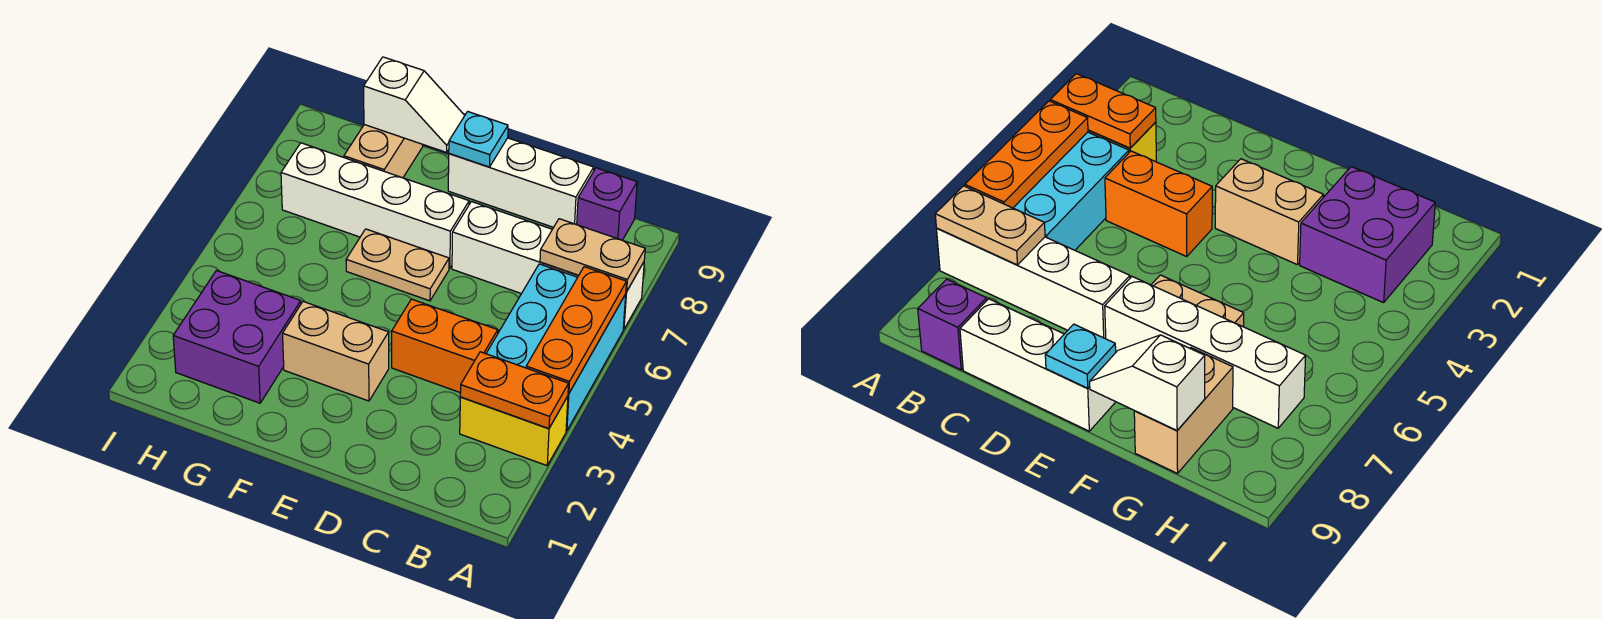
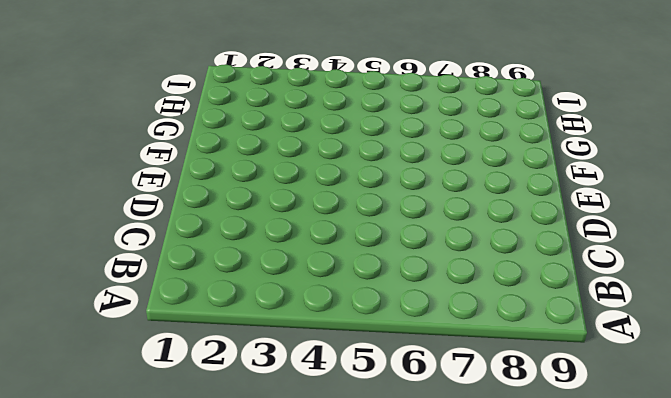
none -> yellow brick A3:B3 level 1
none -> cyan brick A4:B6 level 1
none -> white brick A7:D7 level 1

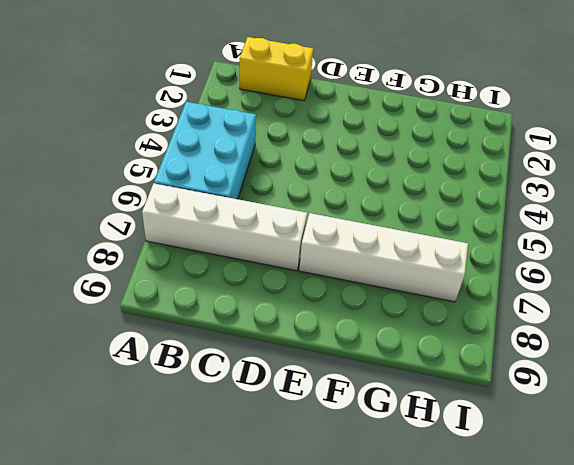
yellow brick B1:C1 level 1 -> yellow brick A3:B3 level 1
none -> purple brick B9 level 1
none -> orange brick C4:D4 level 1
none -> white brick C9:E9 level 1

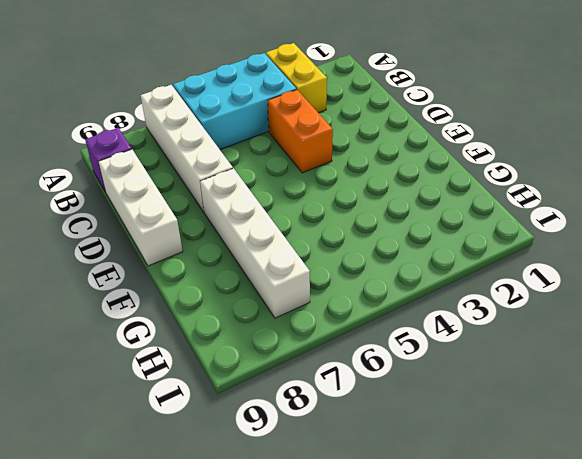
none -> tan brick E3:F3 level 1
none -> tan plate E6:F6 level 1
none -> purple brick G2:H3 level 1

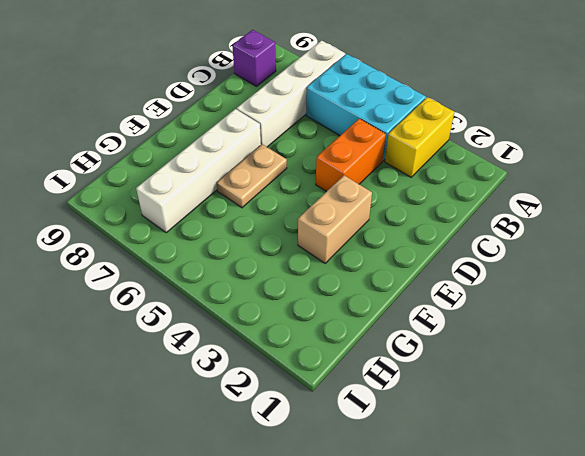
none -> white brick C9:E9 level 1
none -> purple brick G2:H3 level 1
none -> tan brick G8:G9 level 1

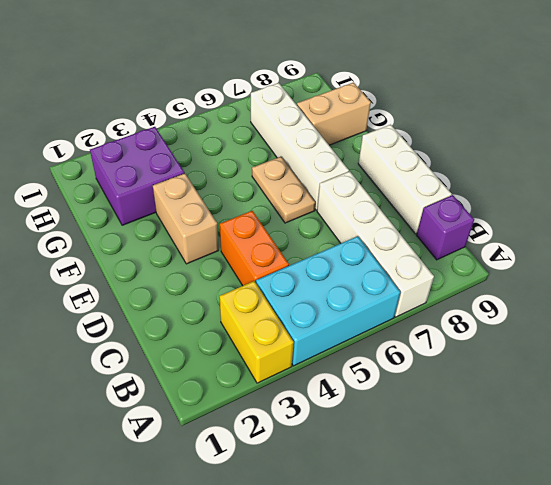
none -> orange plate A3:B3 level 2
none -> orange plate A4:A6 level 2
none -> tan plate A7:B7 level 2

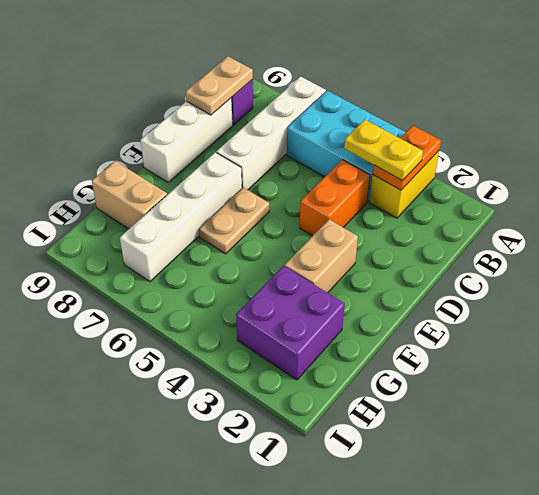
yellow plate B3:B4 level 3 -> none
tan plate B9:C9 level 2 -> tan plate A7:B7 level 2
none -> orange plate A4:A6 level 2
none -> cyan plate E9 level 2
none -> white slope F9:G9 level 2 top G

